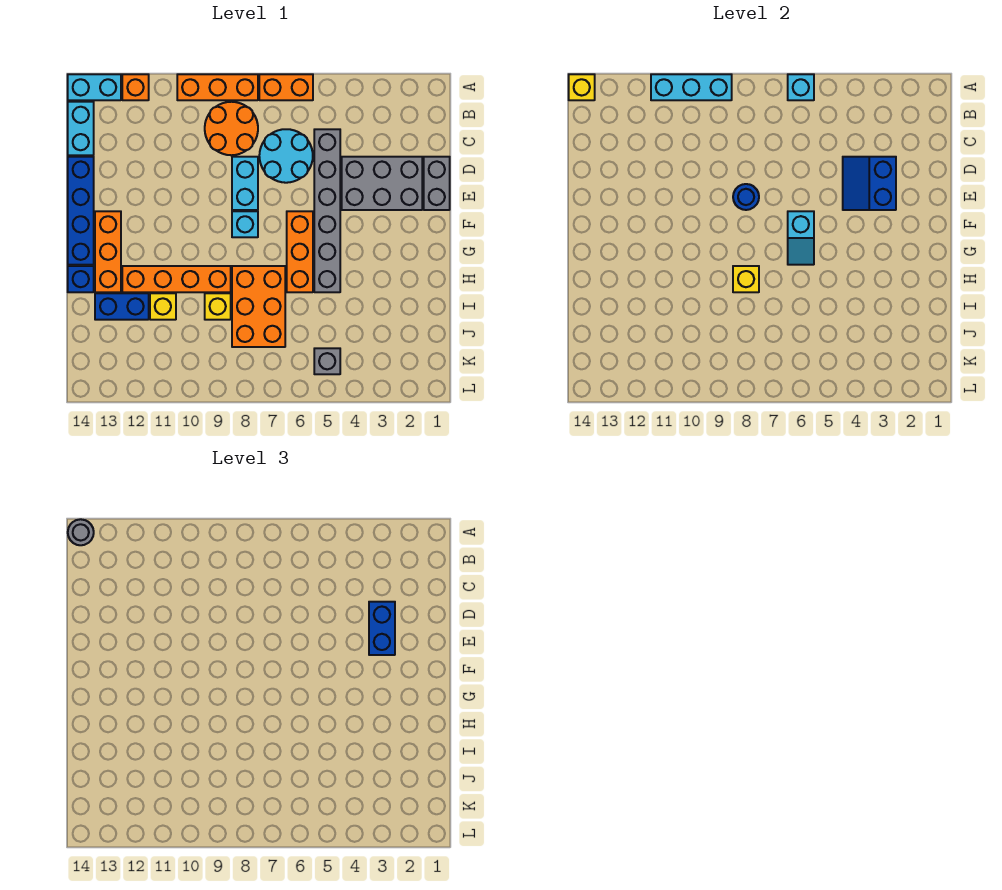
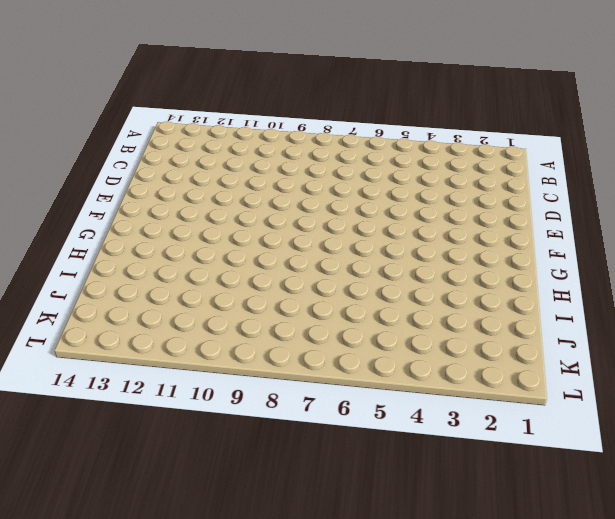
none -> orange brick A6:A7 level 1
none -> orange brick A8:A10 level 1
none -> orange brick A12 level 1
none -> cyan brick A13:A14 level 1

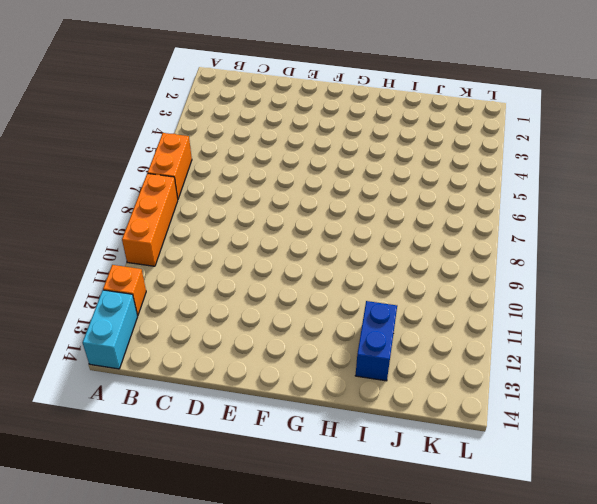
none -> orange round brick B8:C9 level 1
none -> cyan brick B14:C14 level 1
none -> grey brick C5:H5 level 1
none -> cyan round brick C6:D7 level 1

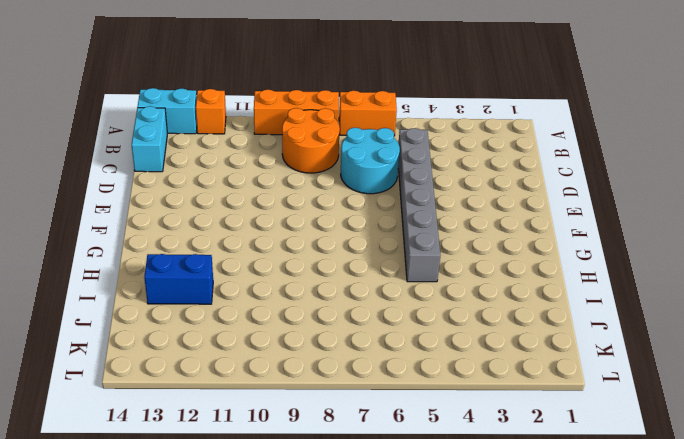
none -> grey brick D1:E1 level 1
none -> grey brick D2:E4 level 1
none -> cyan brick D8:E8 level 1
none -> blue brick D14:G14 level 1

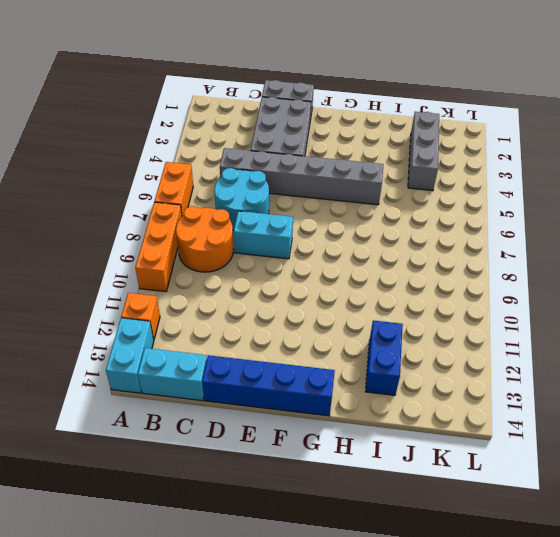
grey brick J2:J4 level 1 -> none
none -> orange brick F6:H6 level 1
none -> cyan brick F8 level 1
none -> orange brick F13:H13 level 1
none -> orange brick H7:J8 level 1

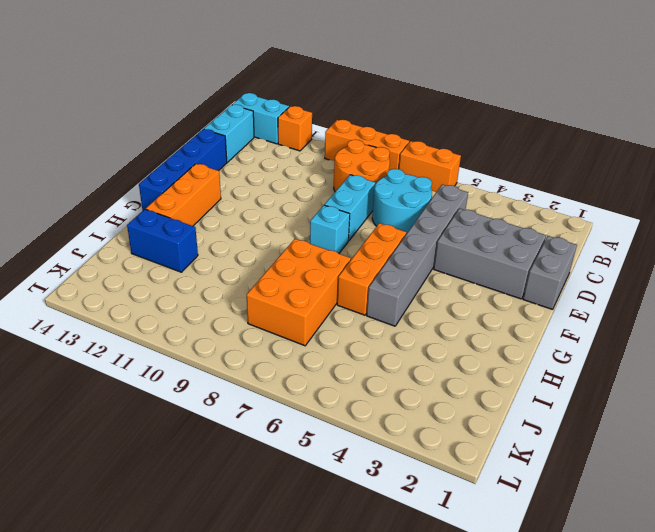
none -> orange brick H9:H12 level 1
none -> blue brick H14 level 1
none -> yellow brick I9 level 1
none -> yellow brick I11 level 1

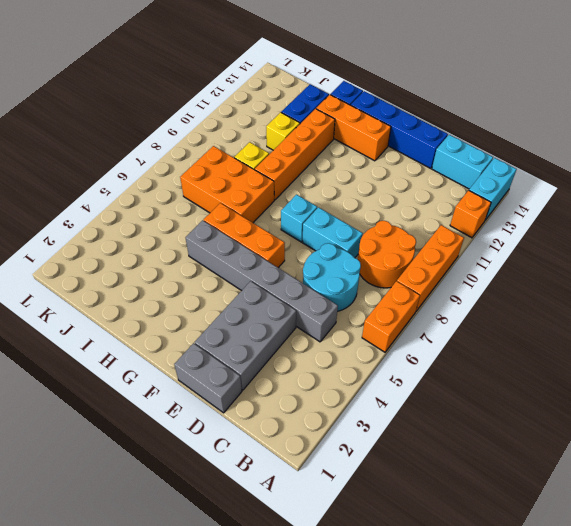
none -> grey brick K5 level 1
none -> cyan brick A6 level 2
none -> cyan brick A9:A11 level 2
none -> yellow brick A14 level 2

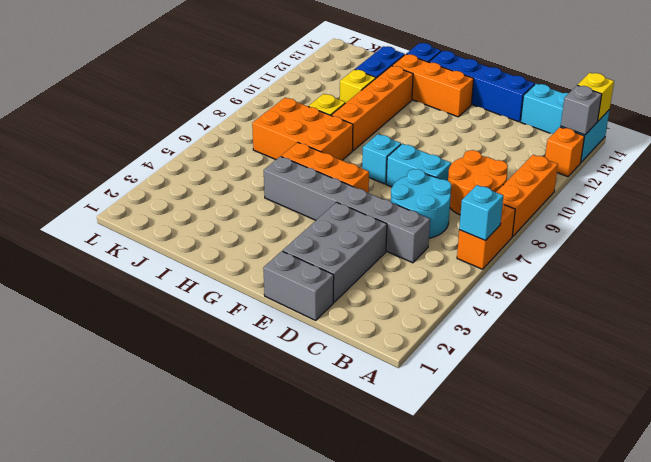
grey brick A13 level 2 -> grey brick K5 level 1
none -> cyan brick A9:A11 level 2
none -> blue slope D3:E4 level 2 top 3
none -> blue round brick E8 level 2
none -> cyan slope F6:G6 level 2 top F

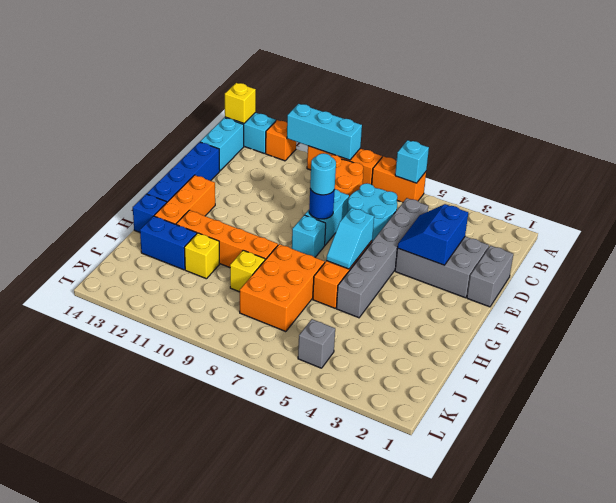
cyan round brick E8 level 3 -> none
none -> yellow brick H8 level 2
none -> grey round brick A14 level 3
none -> blue brick D3:E3 level 3

